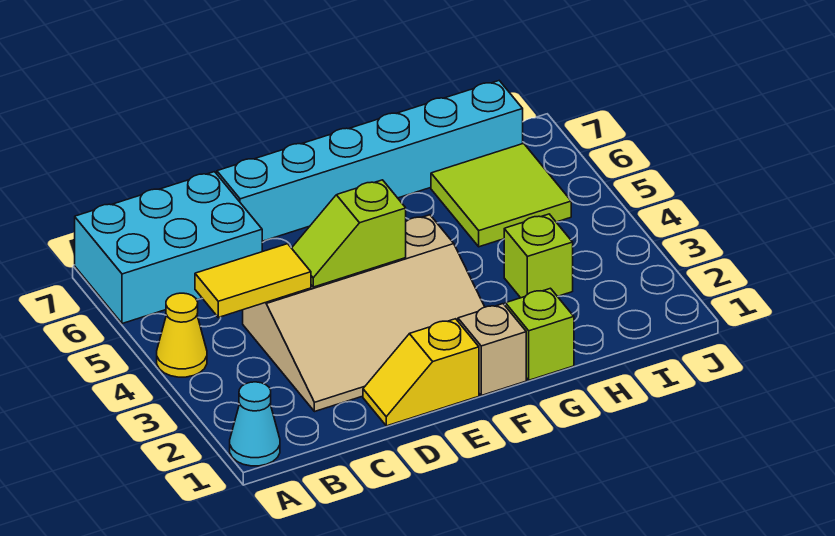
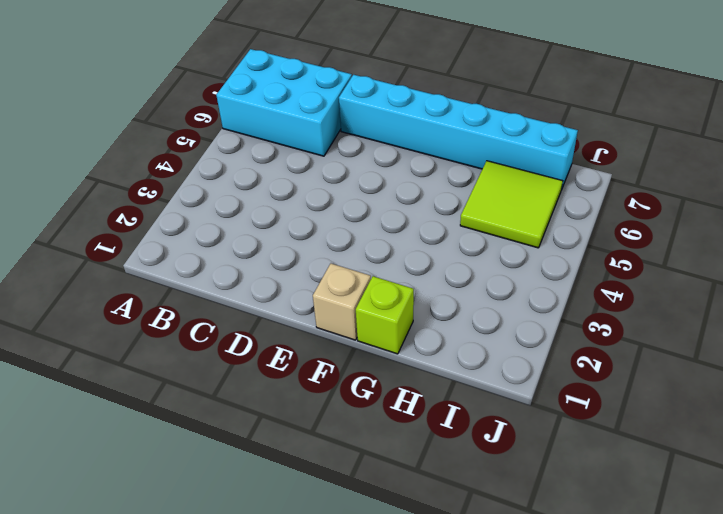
none -> cyan cone A1 level 1
none -> yellow cone A4 level 1
none -> tan slope C2:F4 level 1 top 4

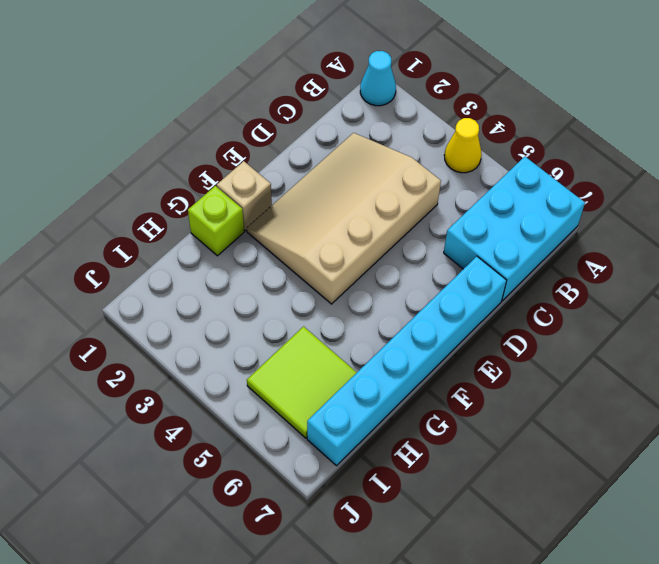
none -> yellow slope D1:E1 level 1 top E
none -> lime brick H3 level 1
none -> yellow tile B4:C4 level 2

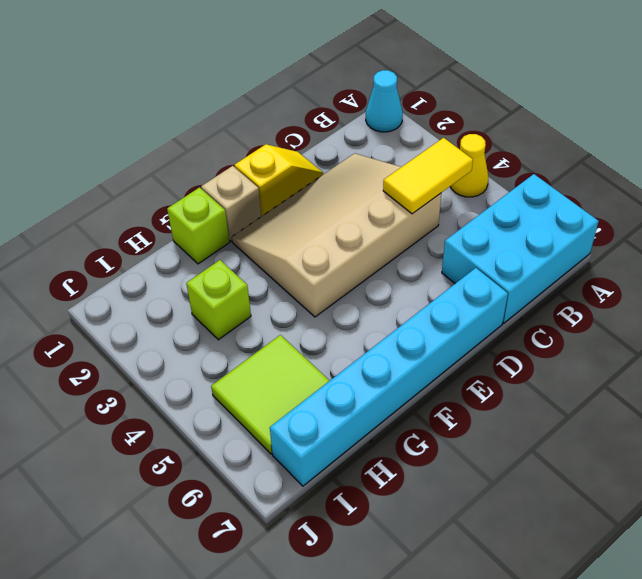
none -> lime slope D4:E4 level 2 top E

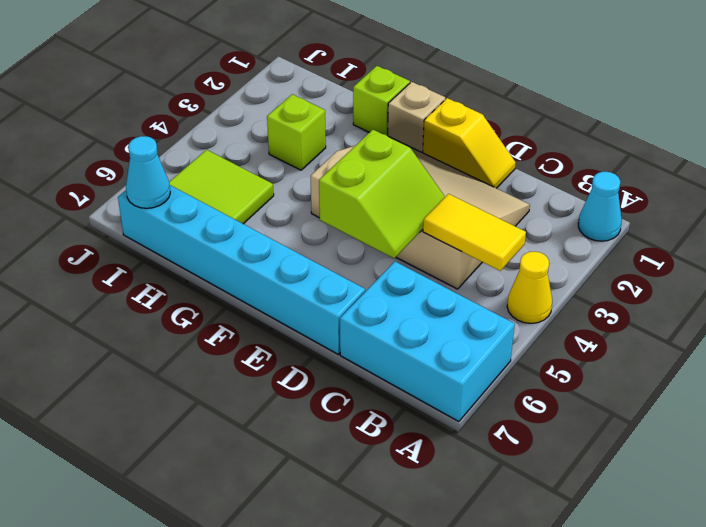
lime slope D4:E5 level 2 top E -> lime slope D4:E4 level 2 top E
cyan cone I7 level 2 -> none

